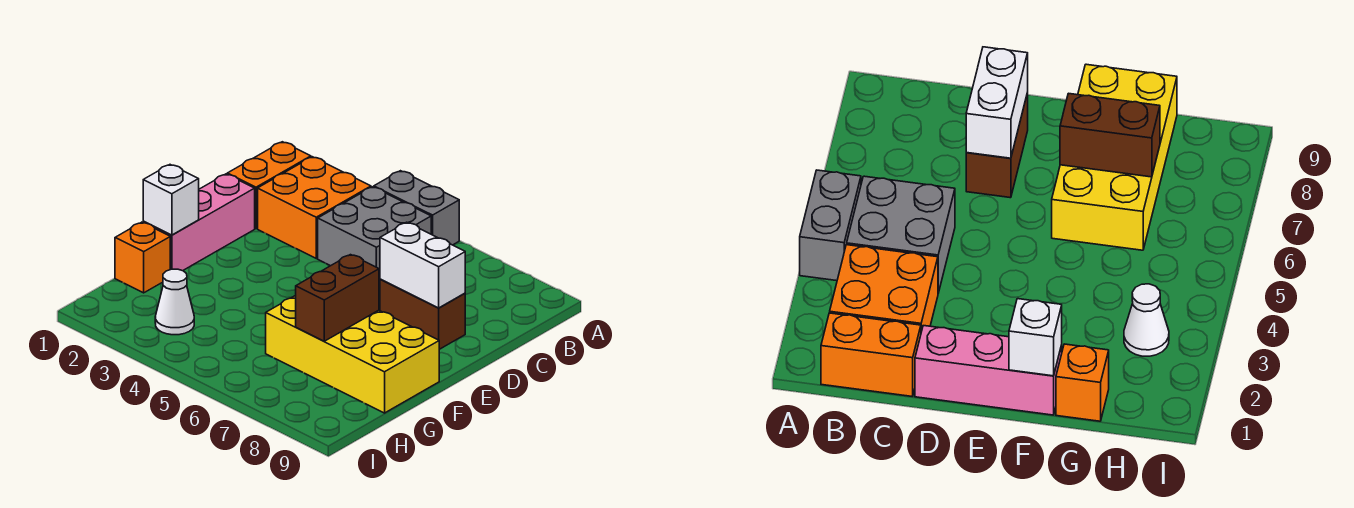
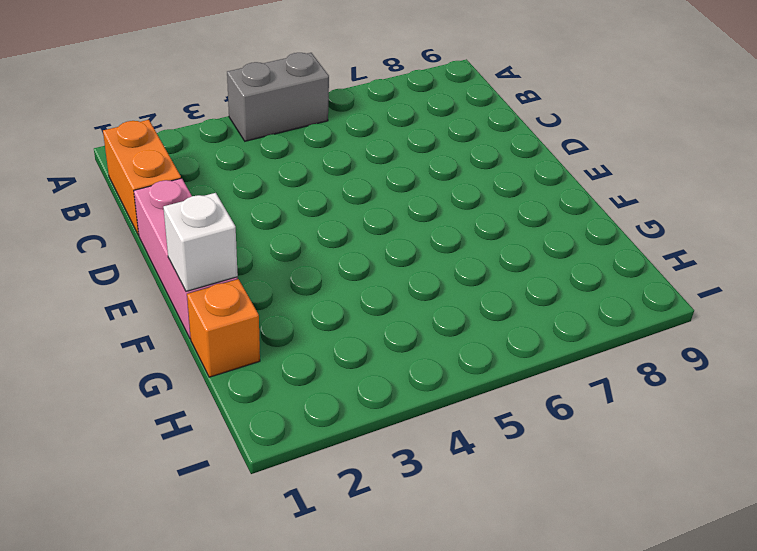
none -> orange brick B2:C3 level 1
none -> grey brick B4:C5 level 1
none -> brown brick D7:D8 level 1

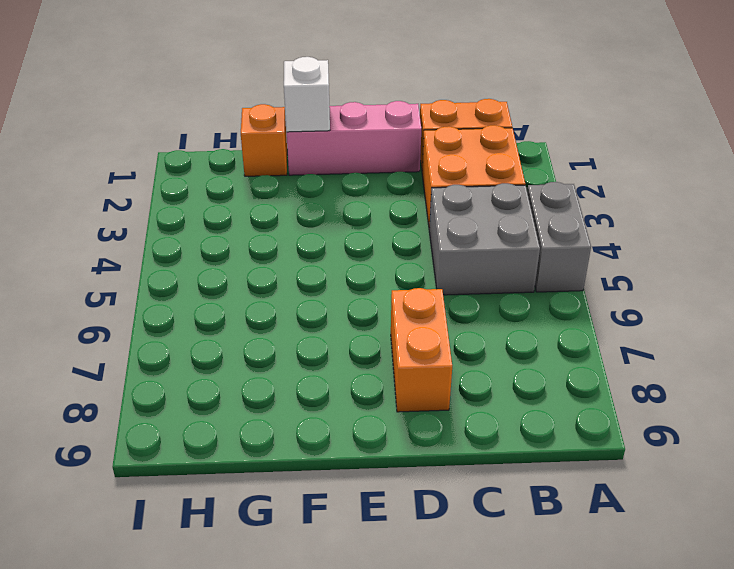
orange brick D7:D8 level 1 -> brown brick D7:D8 level 1
none -> yellow brick F6:G9 level 1
none -> white cone H3 level 1
none -> white brick D7:D8 level 2

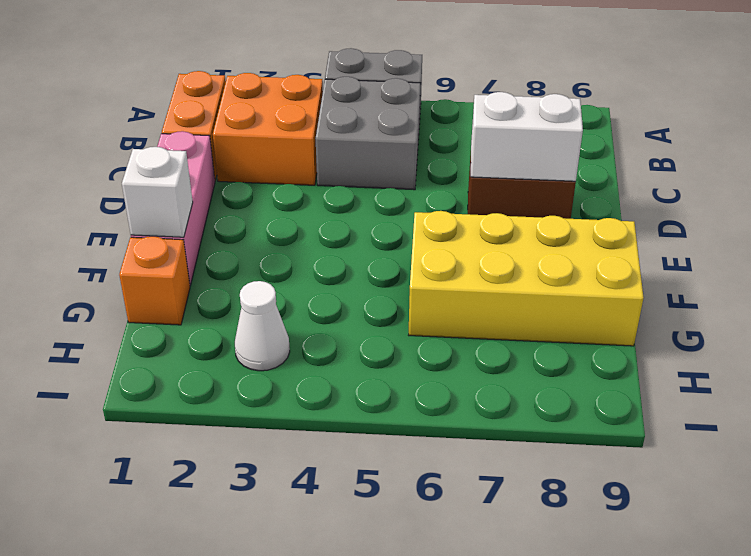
none -> brown brick F7:G7 level 2

